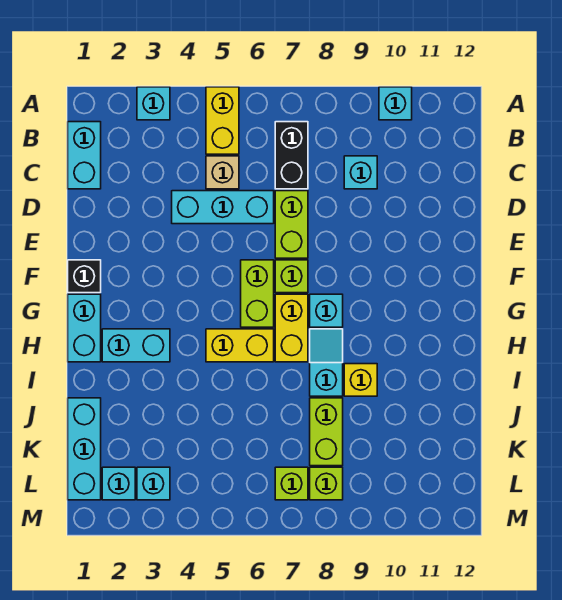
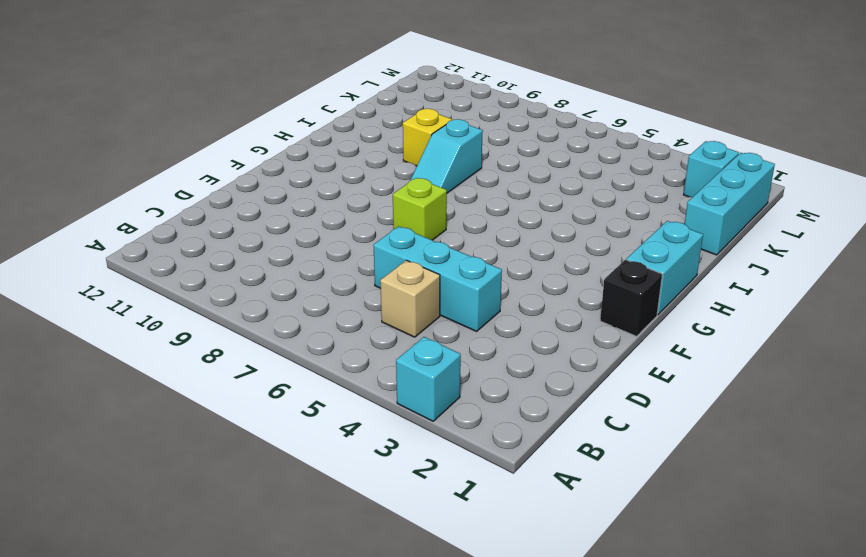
none -> yellow brick A5:B5 level 1
none -> cyan brick A10 level 1
none -> cyan brick B1:C1 level 1

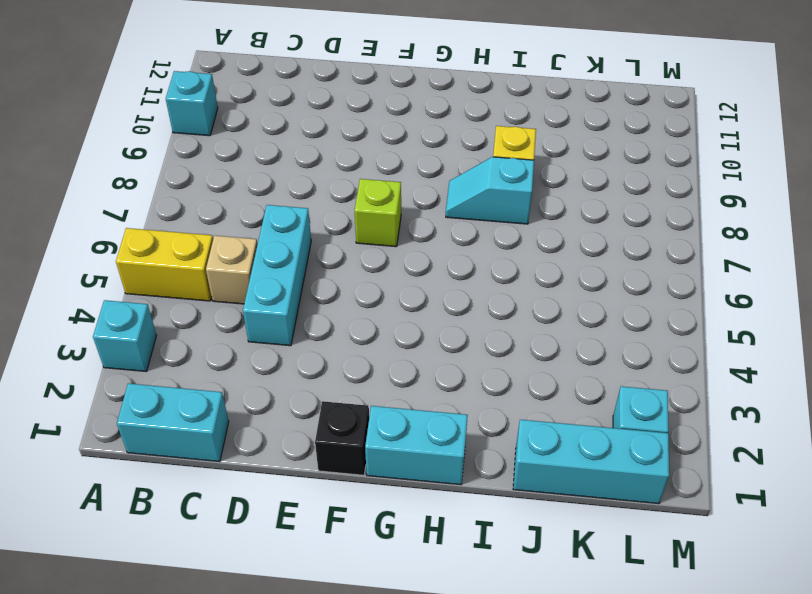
none -> black brick B7:C7 level 1
none -> cyan brick C9 level 1
none -> lime brick D7:E7 level 1

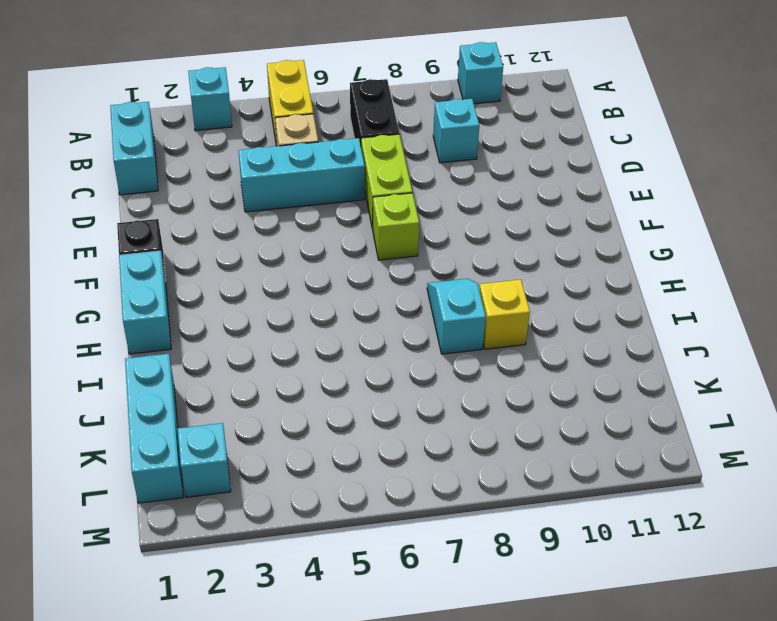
none -> lime brick F6:G6 level 1
none -> yellow brick G7:H7 level 1
none -> cyan brick G8 level 1

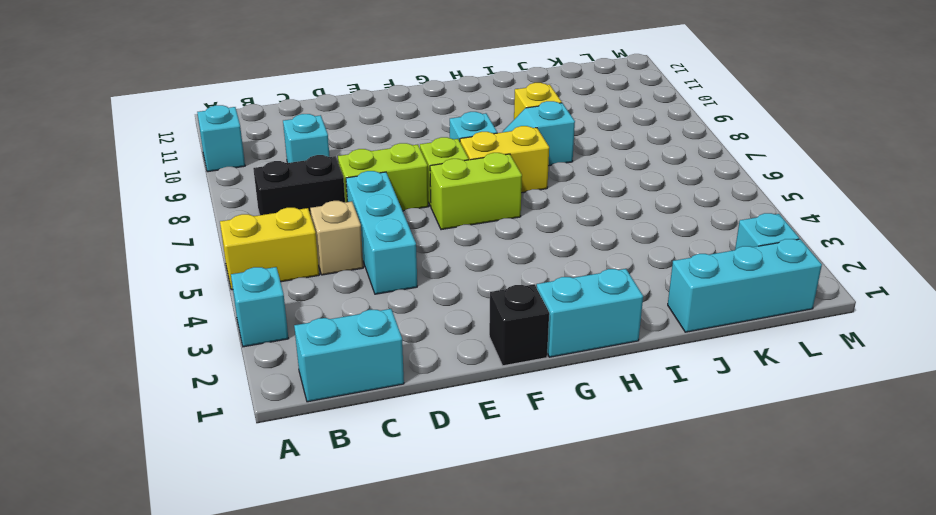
none -> cyan brick H2:H3 level 1
none -> yellow brick H5:H6 level 1
none -> lime brick J8:K8 level 1

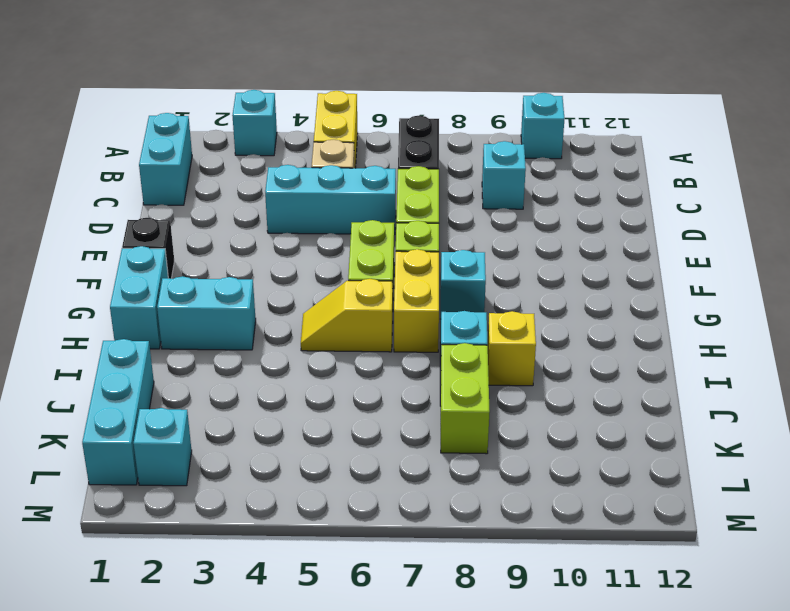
yellow slope H5:H6 level 1 top 6 -> yellow brick H5:H6 level 1
none -> cyan brick L3 level 1
none -> lime brick L7 level 1
none -> lime brick L8 level 1

